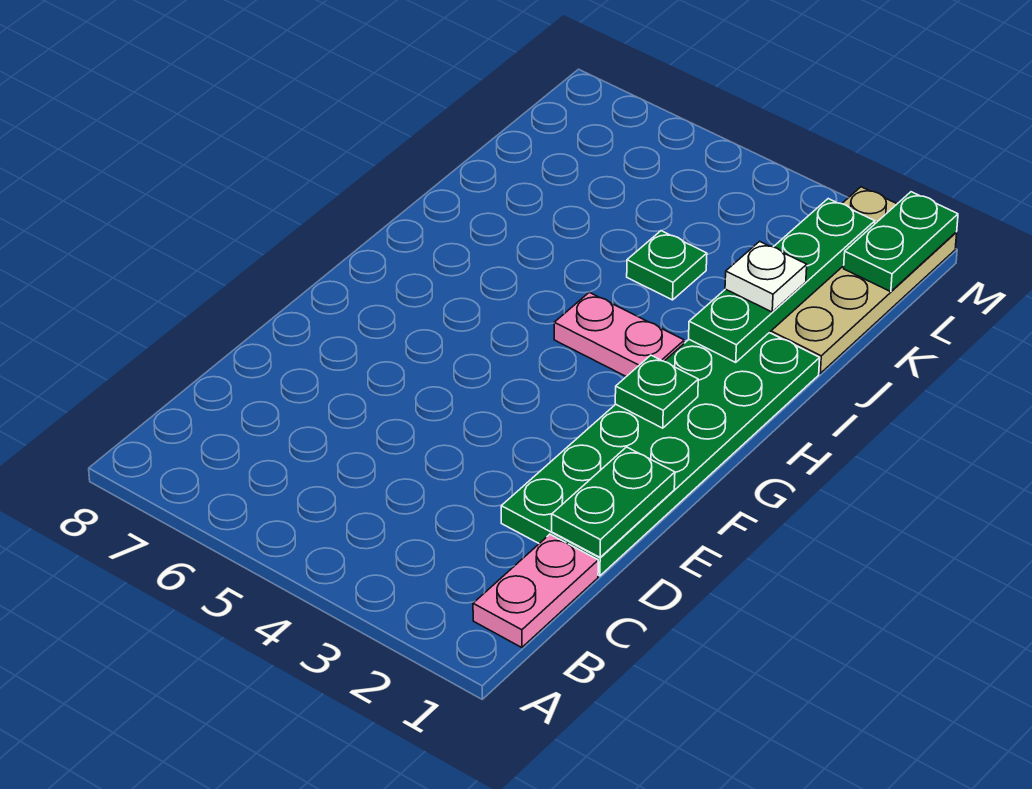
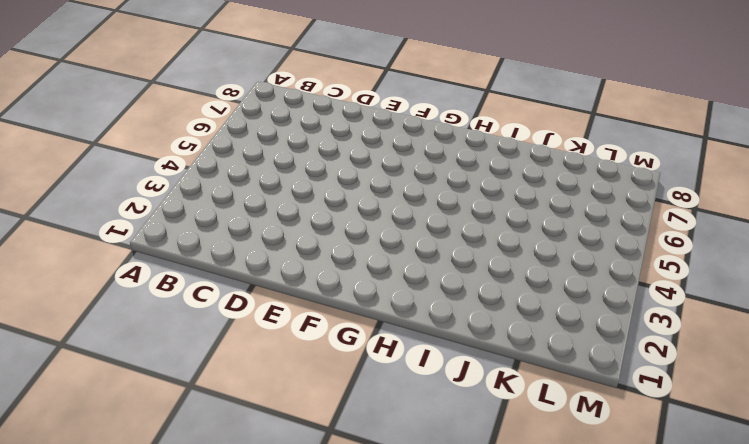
none -> pink plate B1:C1 level 1
none -> green plate D1:I2 level 1

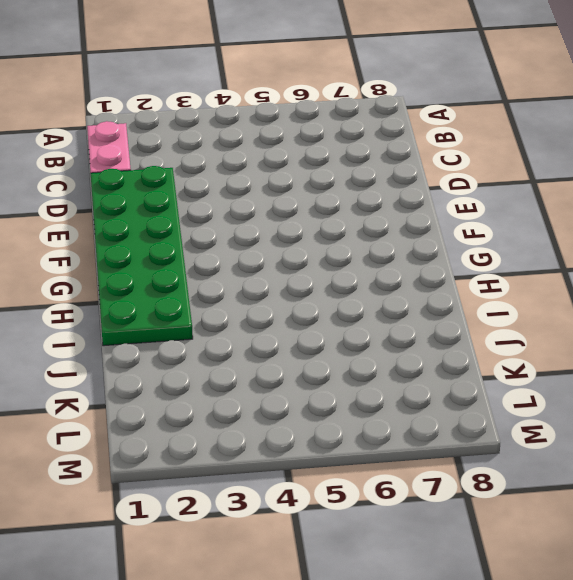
none -> pink plate H3:H4 level 1
none -> tan plate J1:M2 level 1

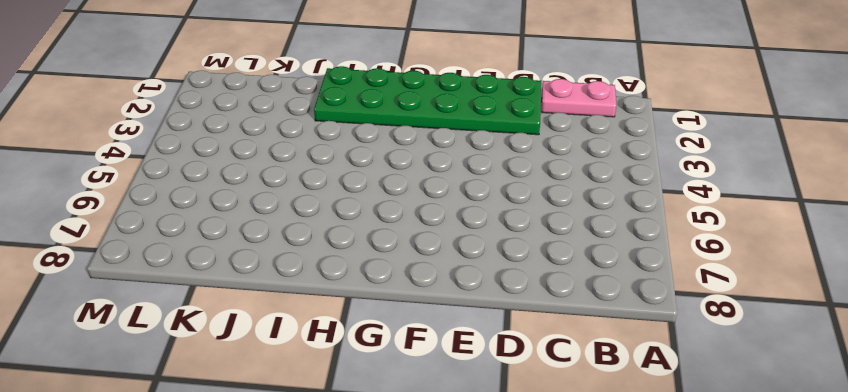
none -> pink plate H3:H4 level 1
none -> tan plate J1:M2 level 1

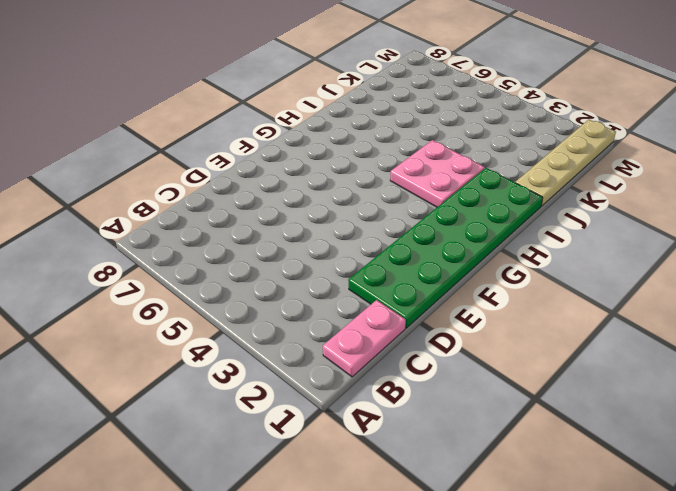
pink plate H3:I4 level 1 -> pink plate H3:H4 level 1
tan plate J1:M1 level 1 -> tan plate J1:M2 level 1
none -> green plate J4 level 1
none -> green plate D1:E1 level 2

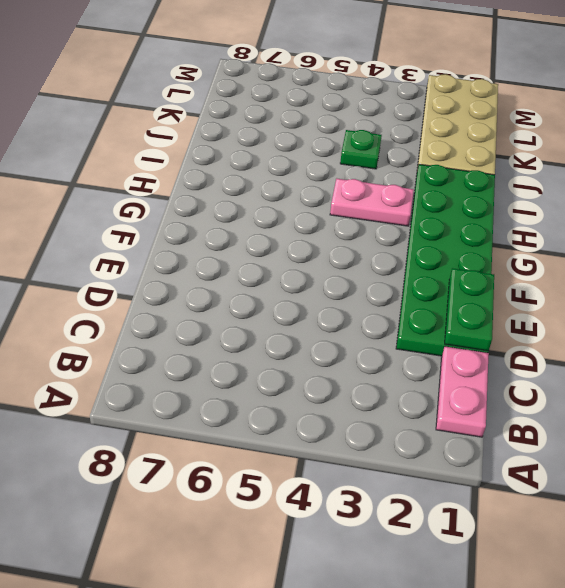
none -> green plate G2 level 2
none -> green plate I2:L2 level 2

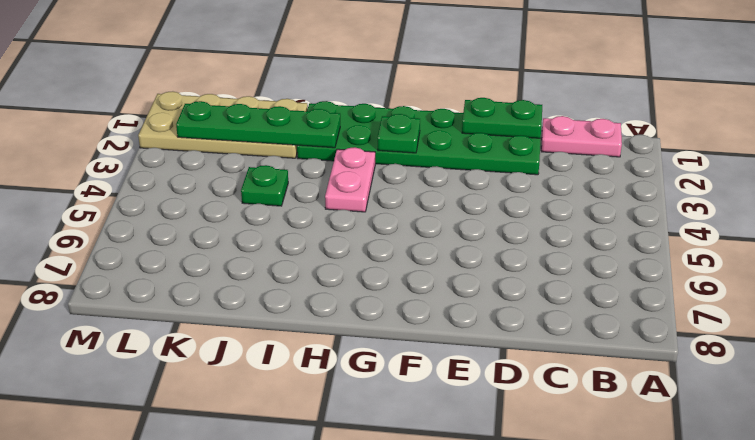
none -> green plate L1:M1 level 2
none -> white plate J2 level 3

